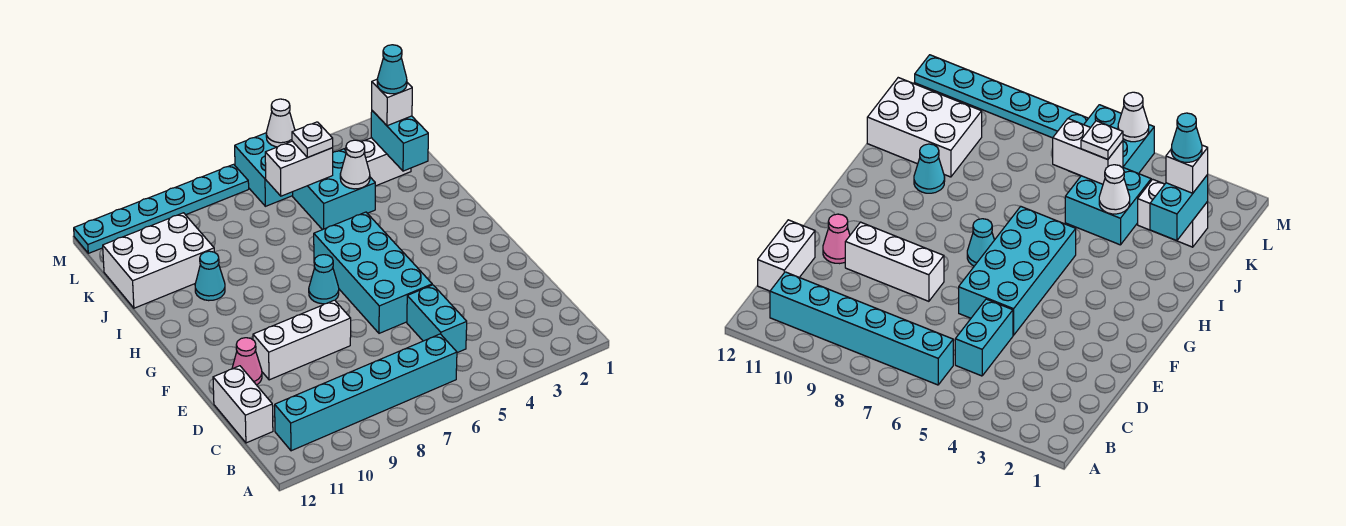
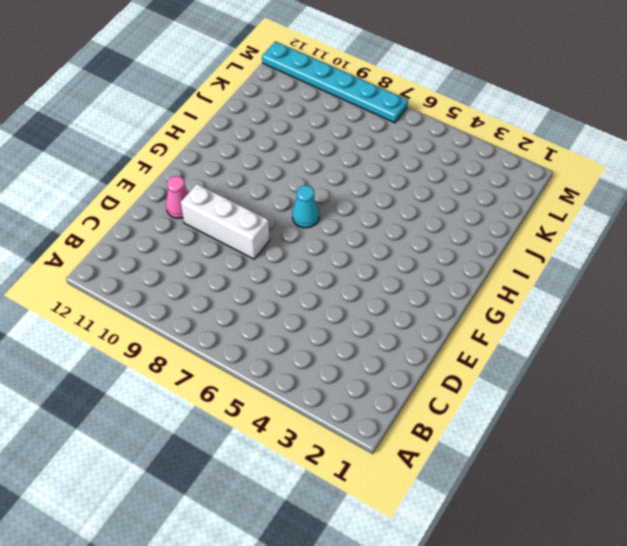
none -> cyan brick B6:B11 level 1
none -> cyan brick C5:D5 level 1
none -> white brick C12:D12 level 1

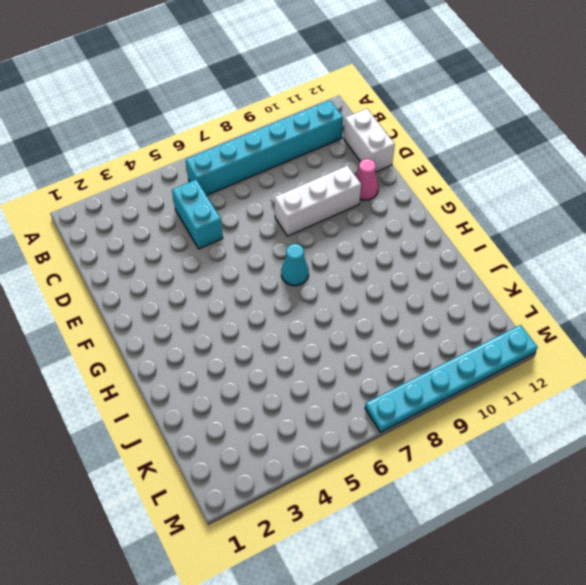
none -> cyan brick E5:H6 level 1
none -> cyan cone I10 level 1
none -> cyan brick J4:K5 level 1

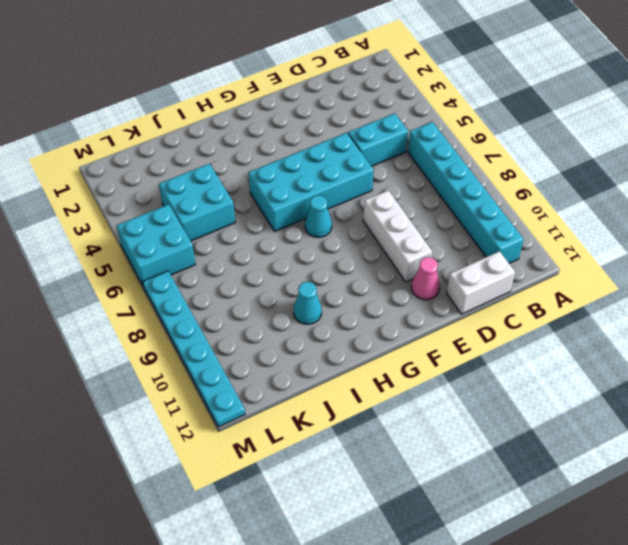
none -> white brick J10:K12 level 1
none -> white brick K2:K3 level 1
none -> cyan brick J2:K2 level 2

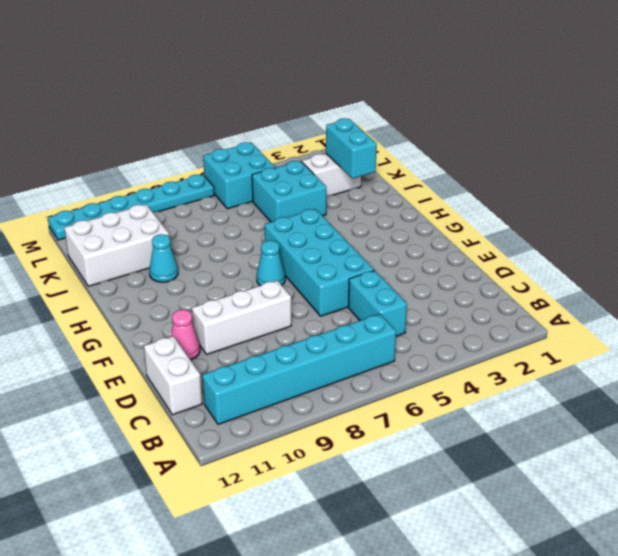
none -> white cone J4 level 2
none -> white brick K5:K6 level 2
none -> white cone M5 level 2

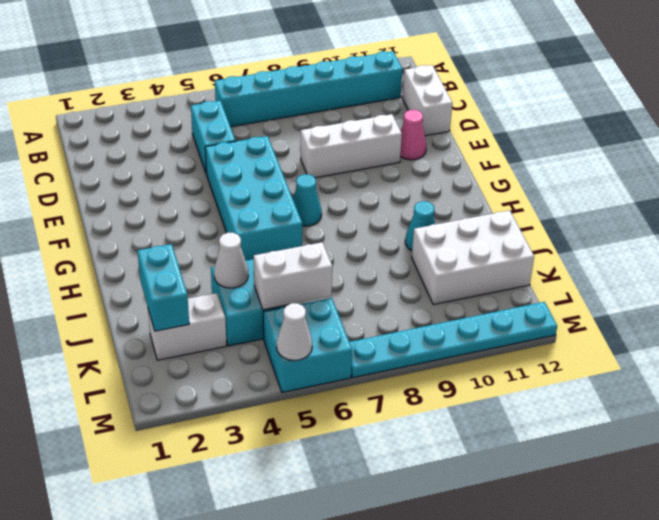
none -> white brick K2 level 3
none -> white plate K5 level 3
none -> cyan cone K2 level 4

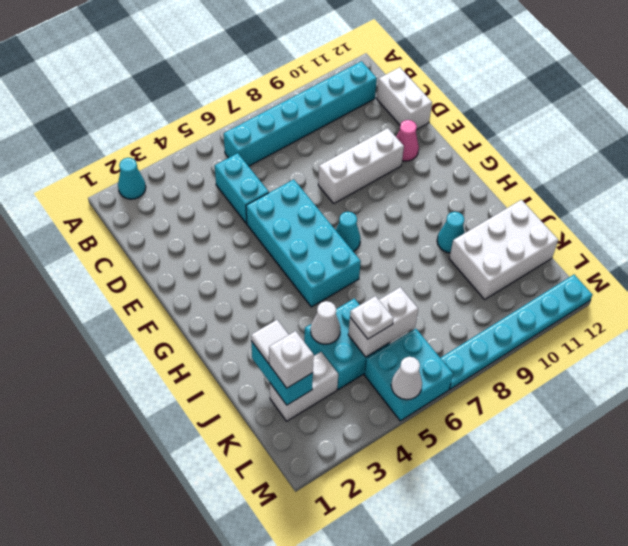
cyan cone A2 level 1 -> cyan cone K2 level 4
white tile J2 level 3 -> none

